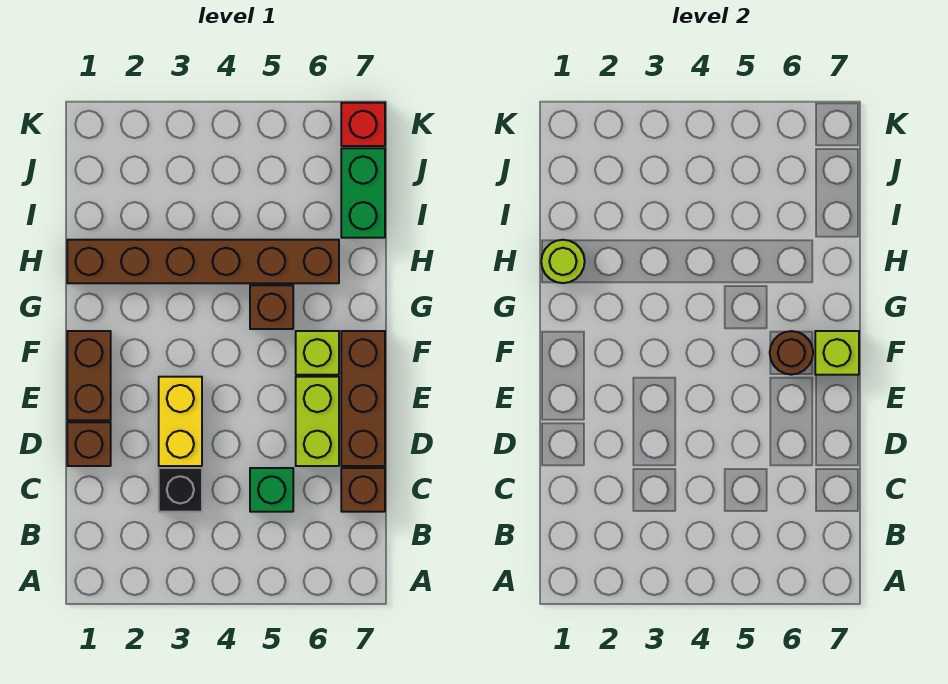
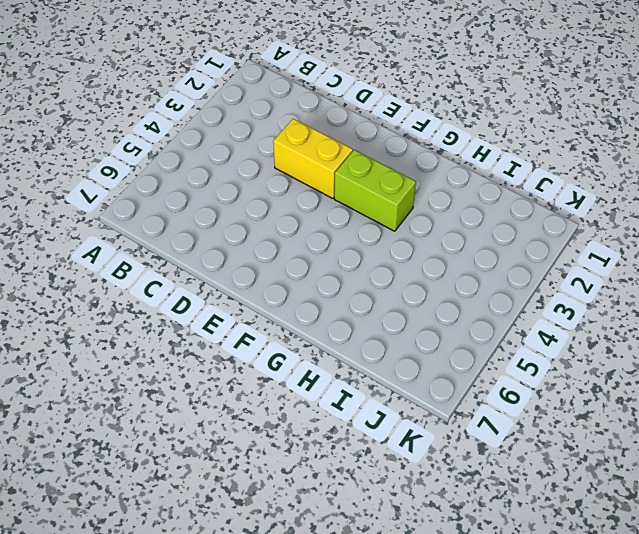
lime brick F3:G3 level 1 -> lime brick D6:E6 level 1
none -> black brick C3 level 1
none -> green brick C5 level 1
none -> brown brick C7 level 1

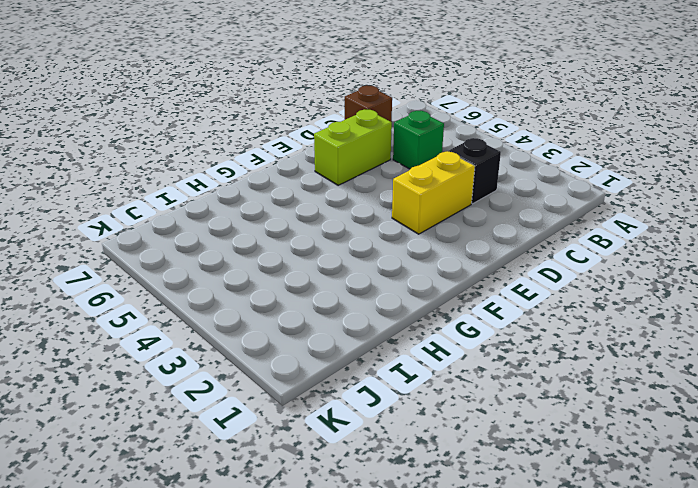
none -> brown brick D1 level 1
none -> brown brick D7:F7 level 1
none -> brown brick E1:F1 level 1

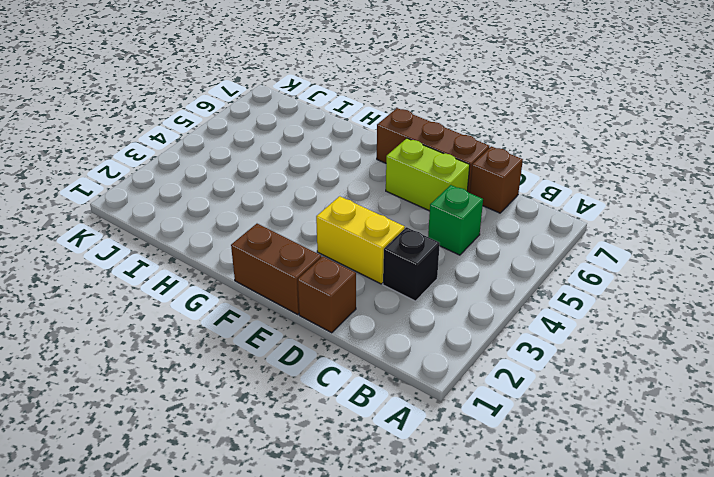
none -> lime brick F6 level 1
none -> brown brick G5 level 1
none -> brown brick H1:H6 level 1

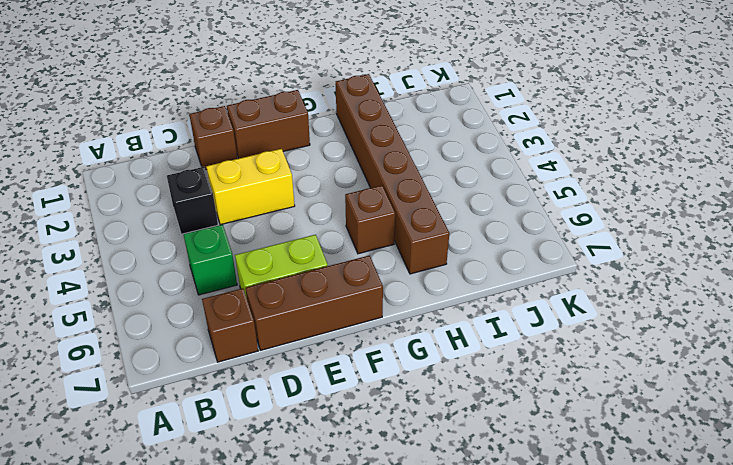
none -> lime brick F6 level 1
none -> green brick I7:J7 level 1
none -> red brick K7 level 1

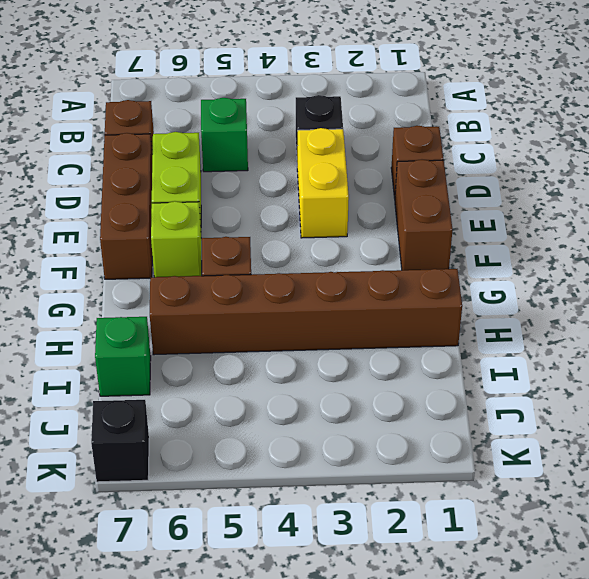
green brick I7 level 1 -> green brick I7:J7 level 1
black brick K7 level 1 -> red brick K7 level 1
none -> brown round brick F6 level 2
none -> lime brick F7 level 2
none -> lime round brick H1 level 2

